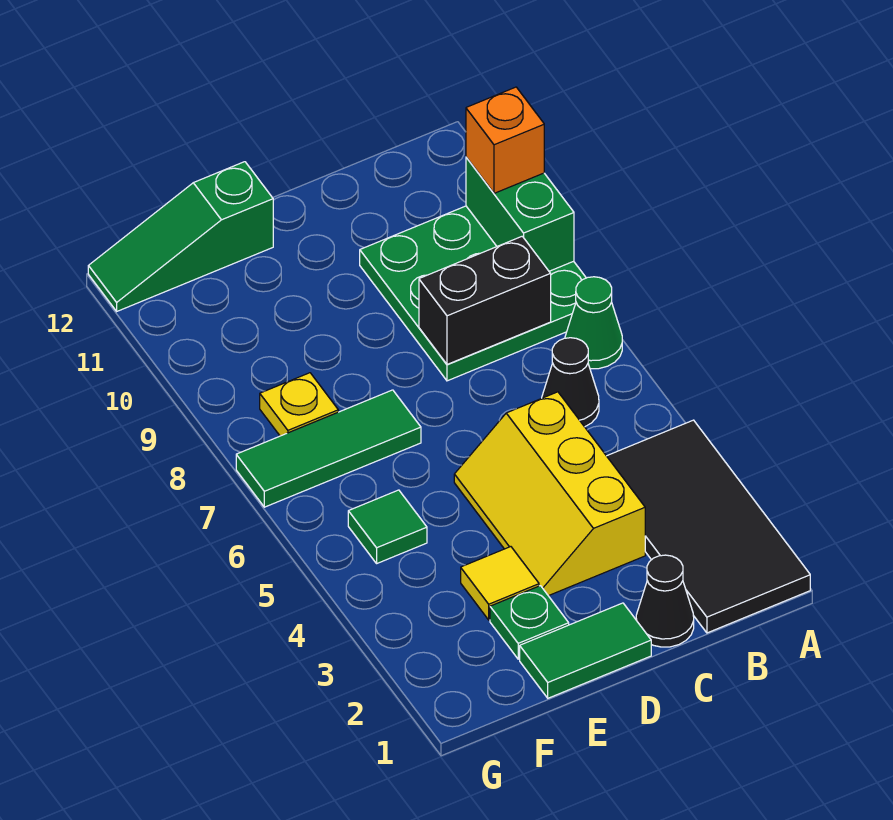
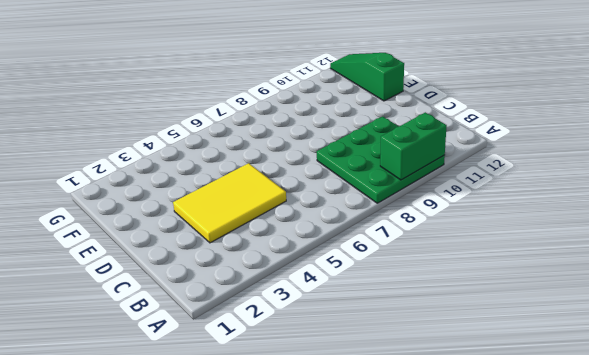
yellow tile C3:D5 level 1 -> yellow slope C3:D5 level 1 top C
none -> black tile A1:B4 level 1
none -> green cone A7 level 1
none -> black cone B6 level 1

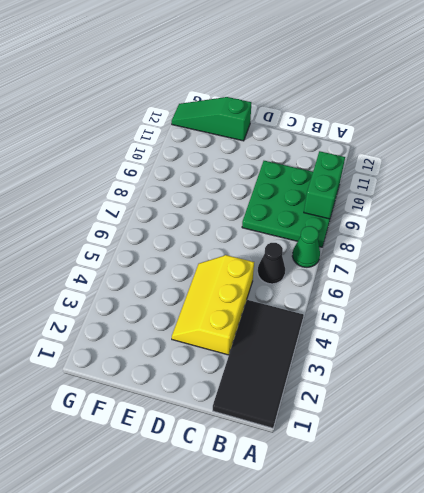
none -> black cone C1 level 1
none -> green tile D1:E1 level 1
none -> green plate E2 level 1

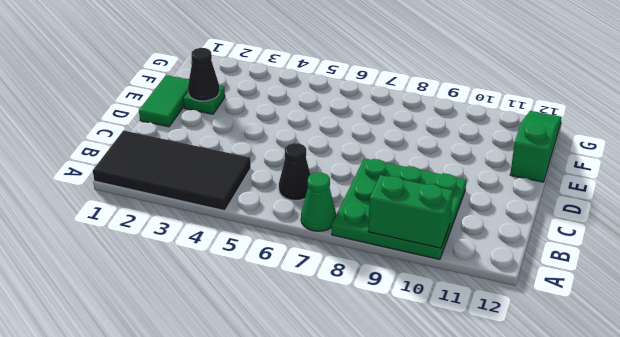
black cone E2 level 2 -> black cone C1 level 1
none -> yellow slope C3:D5 level 1 top C
none -> yellow tile E3 level 1
none -> green tile E7:G7 level 1

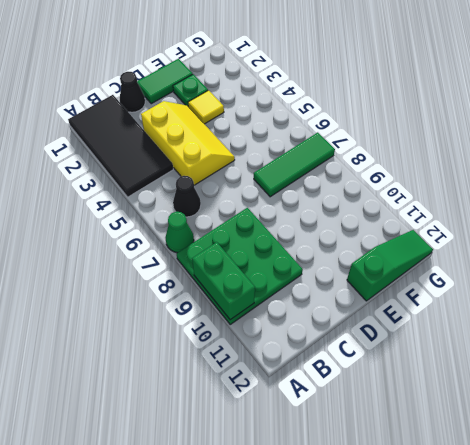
none -> green tile F5 level 1
none -> yellow plate F8 level 1
none -> black brick B8:C8 level 2

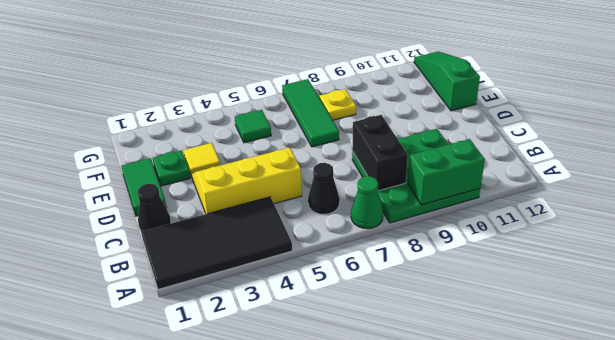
none -> orange brick A10 level 3

